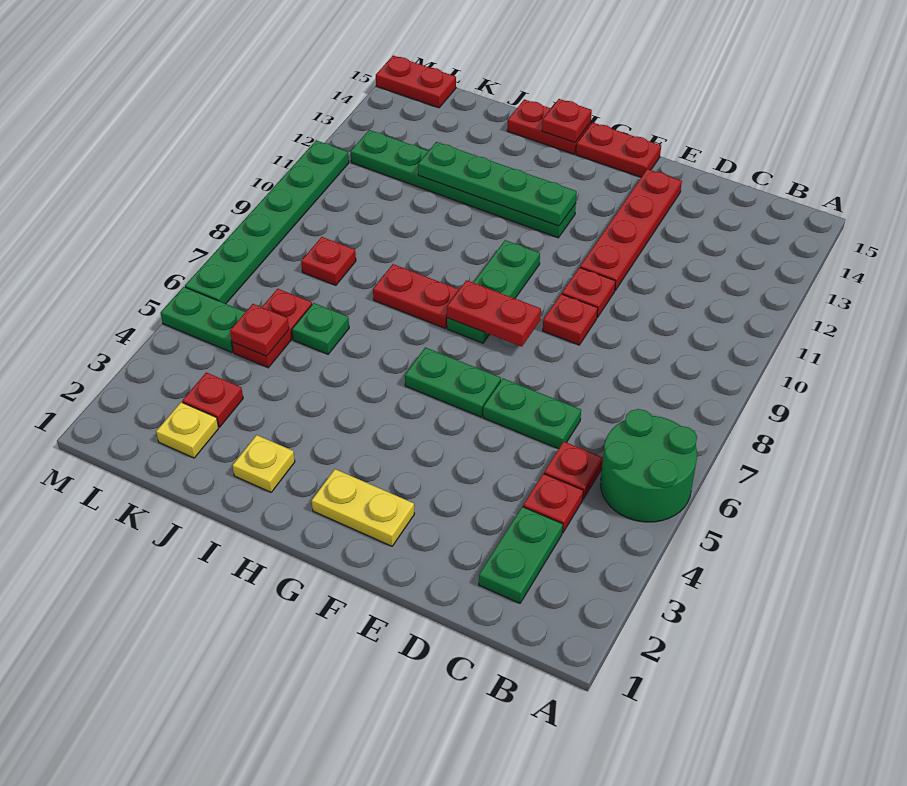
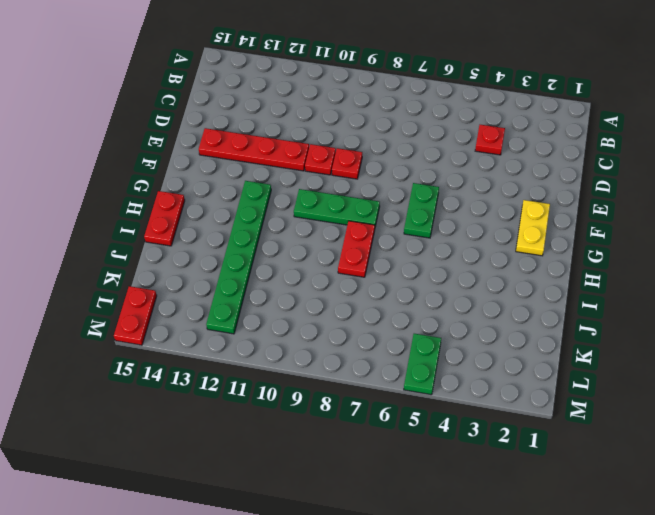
none -> green round brick A5:B6 level 1
none -> green plate C2:C3 level 1
none -> red plate C5 level 1

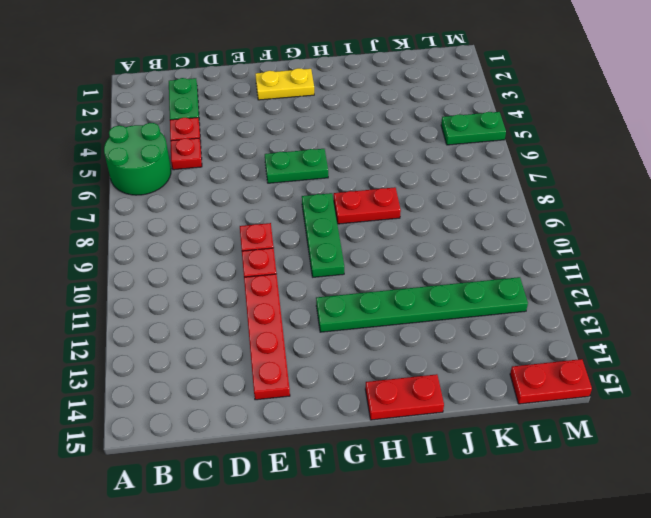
none -> green plate D6:E6 level 1
none -> red plate F15:G15 level 1
none -> yellow plate I2 level 1

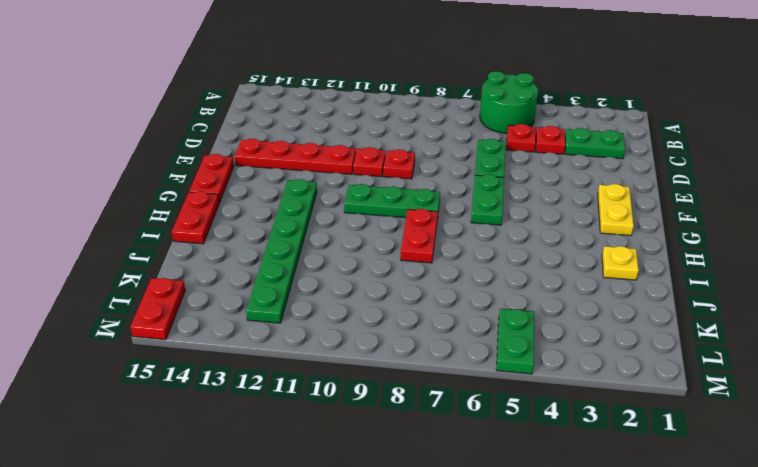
none -> green plate J6 level 1
none -> yellow plate K2 level 1
none -> red plate K3 level 1

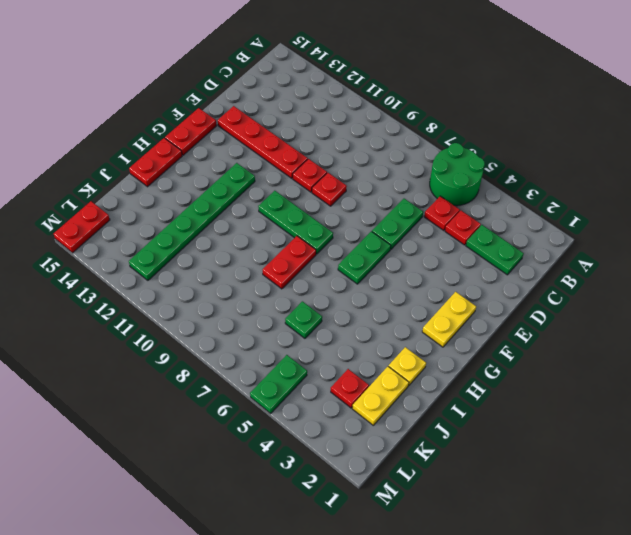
yellow plate J2:K2 level 1 -> yellow plate K2 level 1
none -> red plate K5:K6 level 1
none -> red plate K8 level 1
none -> green plate M6:M11 level 1

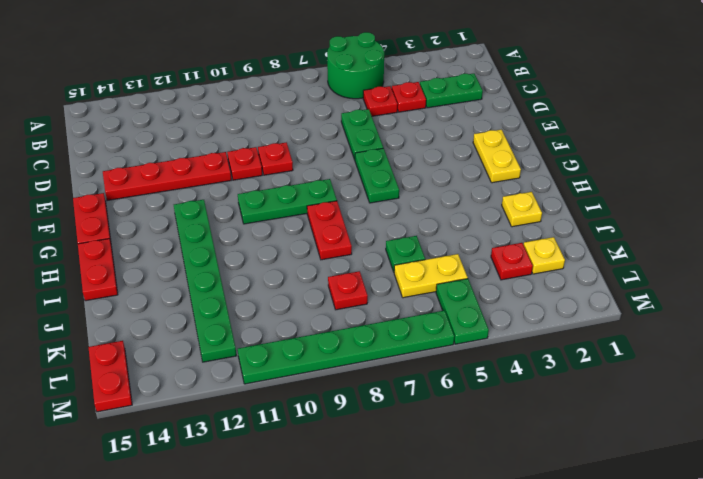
yellow plate K5:K6 level 1 -> red plate K5:K6 level 1
none -> red plate F8:G8 level 2
none -> green plate G12:J12 level 2
none -> red plate H15 level 2

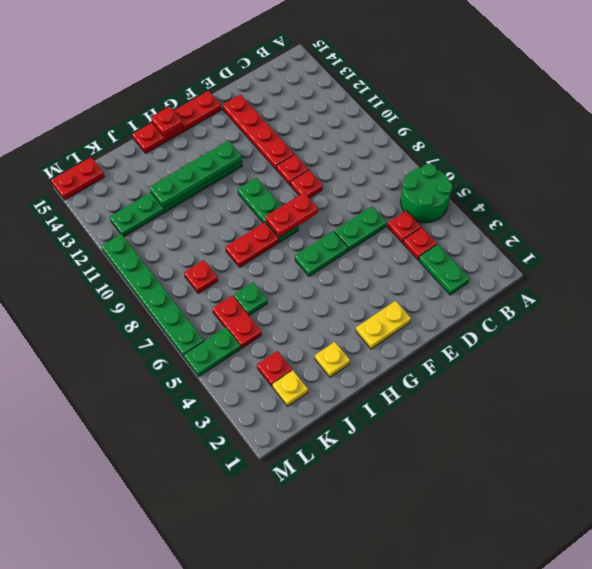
none -> red plate K5 level 2

